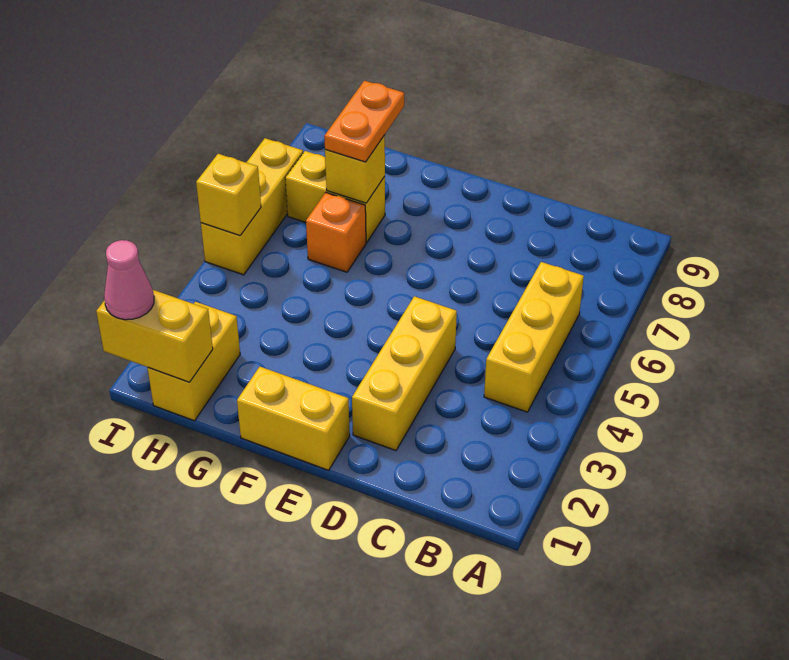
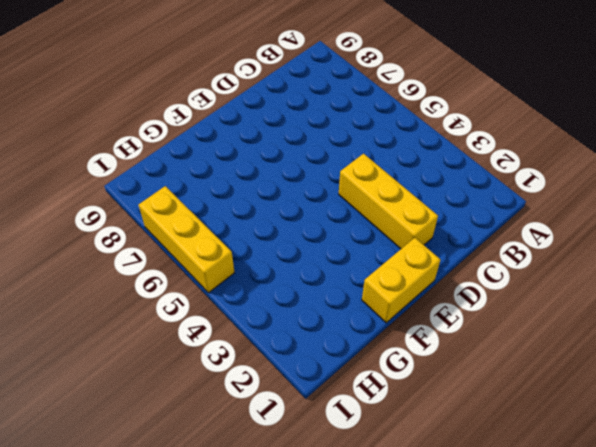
none -> yellow brick B4:B6 level 1
none -> orange brick G6 level 1
none -> yellow brick G7:H7 level 1

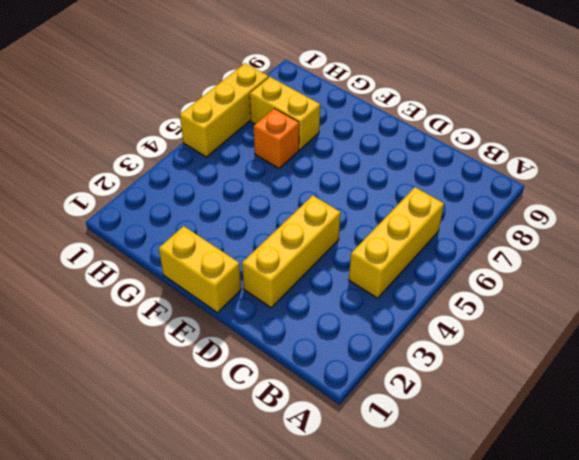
none -> yellow brick H1:H2 level 1
none -> yellow brick G7 level 2
none -> yellow brick H1:I1 level 2

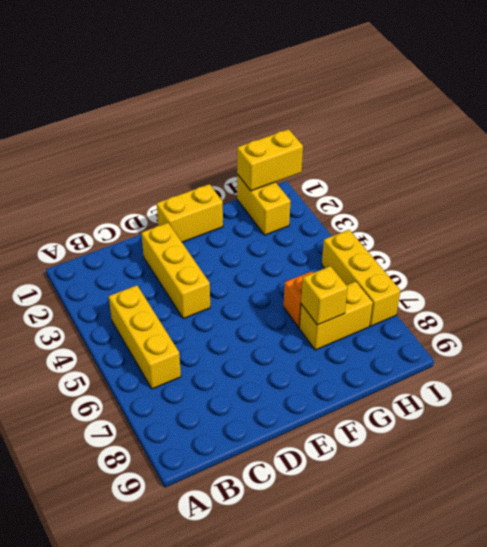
none -> yellow brick I5 level 2
none -> orange plate G7:G8 level 3
none -> pink cone I1 level 3

